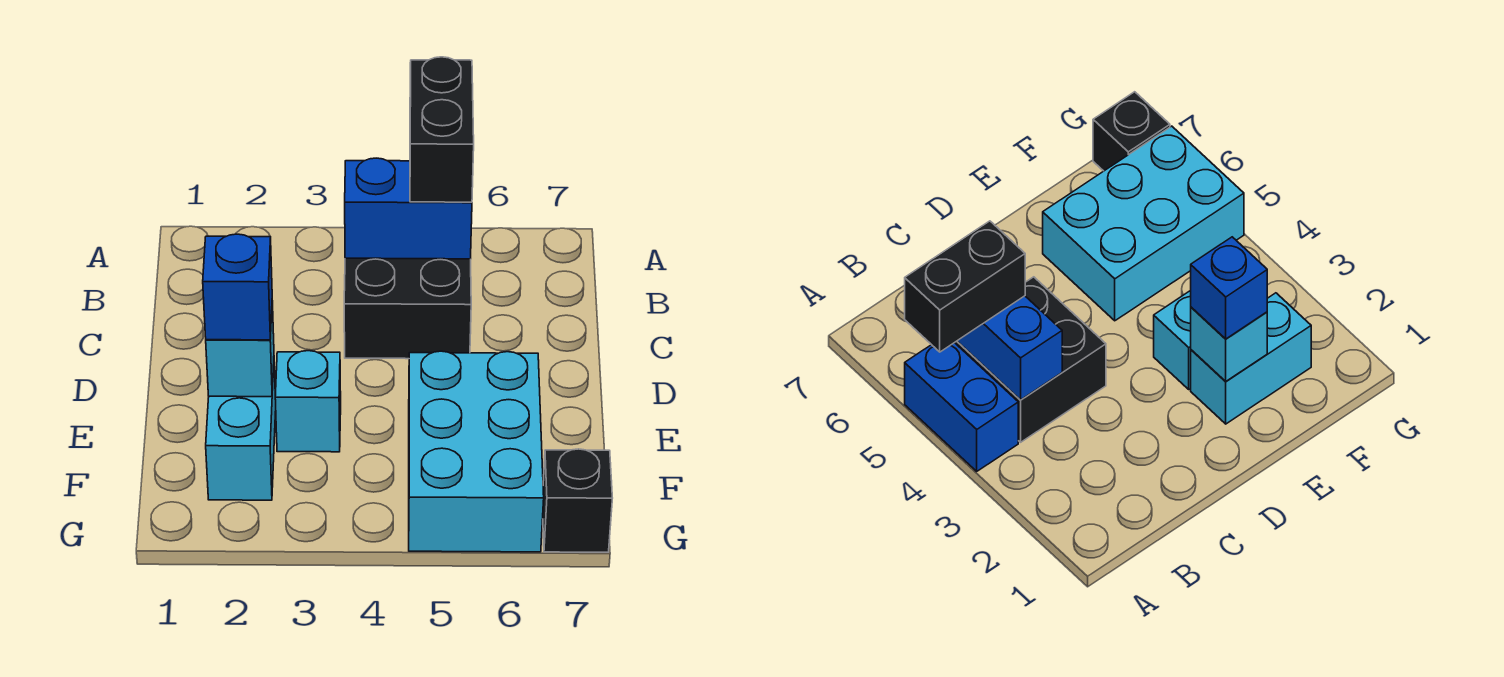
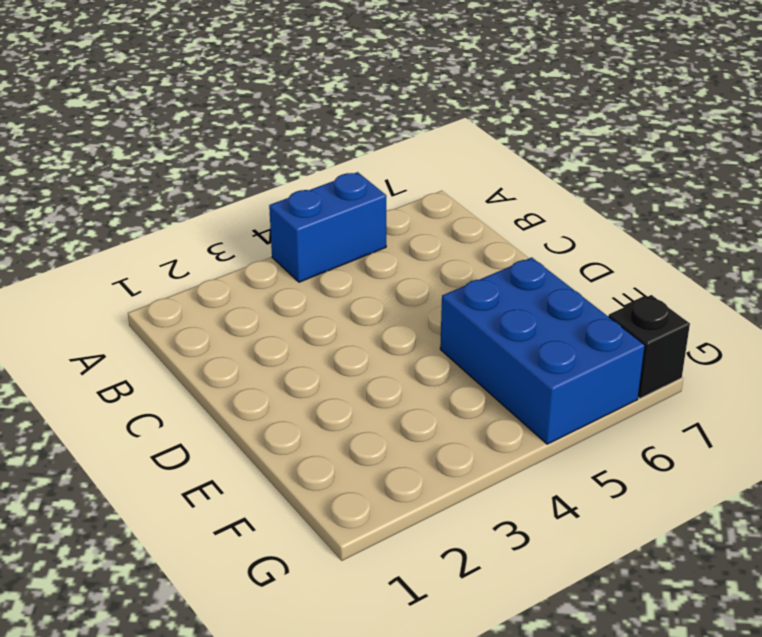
blue brick E5:G6 level 1 -> cyan brick E5:G6 level 1
none -> black brick B4:C5 level 1
none -> cyan brick E2:F2 level 1

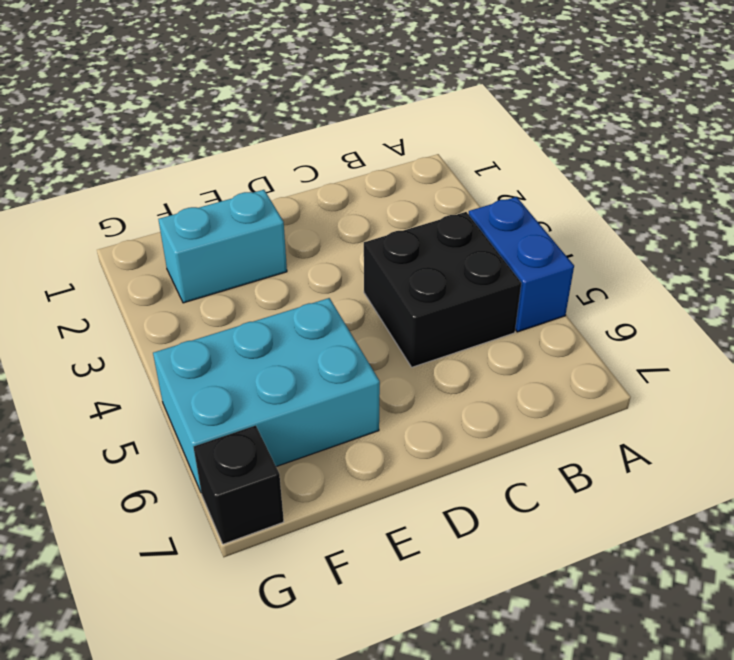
none -> cyan brick E3 level 1
none -> blue brick B4:B5 level 2

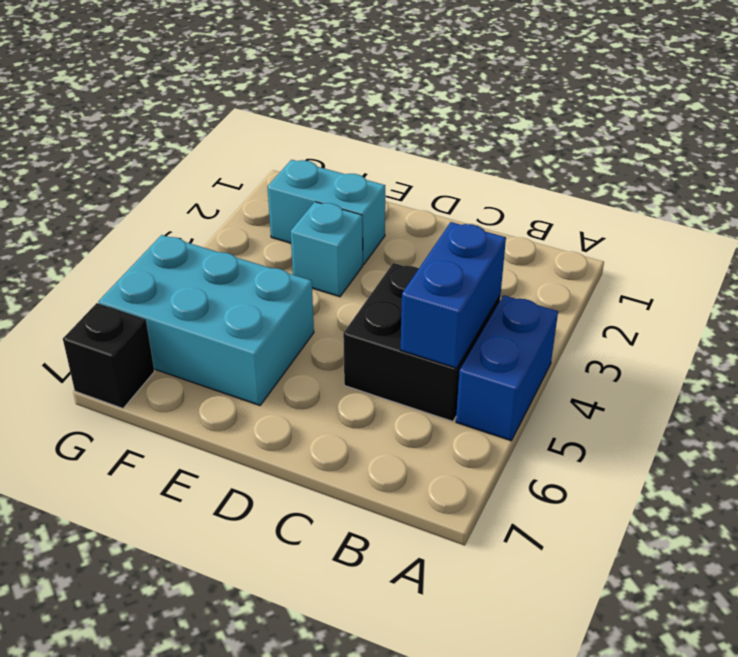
none -> cyan brick E2 level 2
none -> black brick A5:B5 level 3

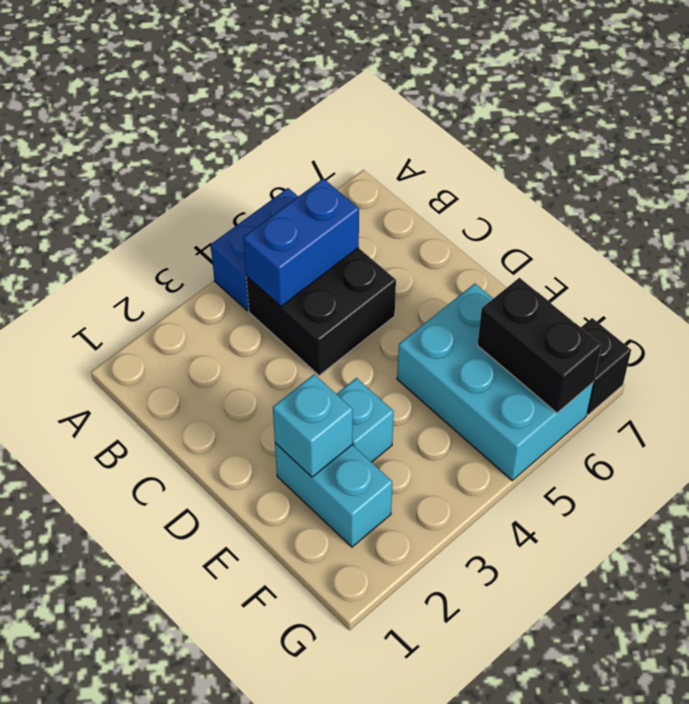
black brick F6:G6 level 2 -> black brick A5:B5 level 3
none -> blue brick E2 level 3

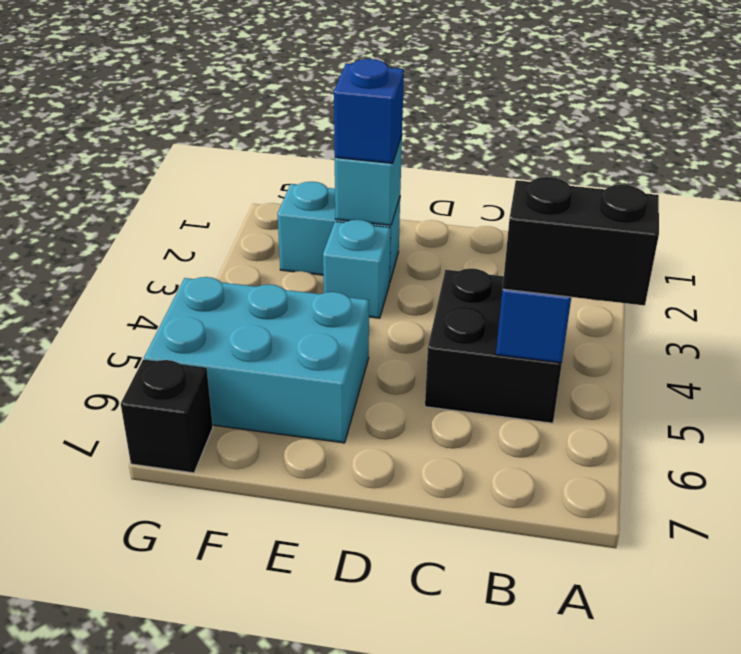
none -> blue brick A4:A5 level 1

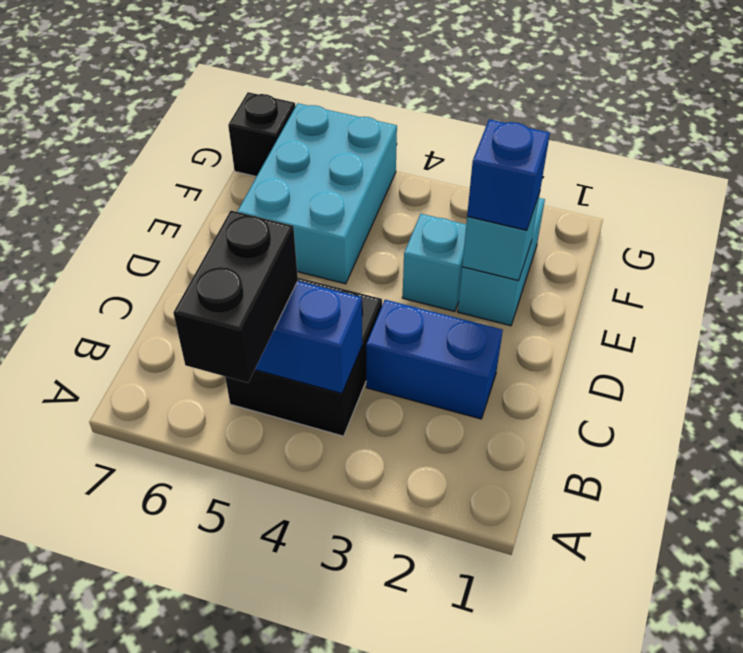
blue brick C2:C3 level 1 -> blue brick A4:A5 level 1

